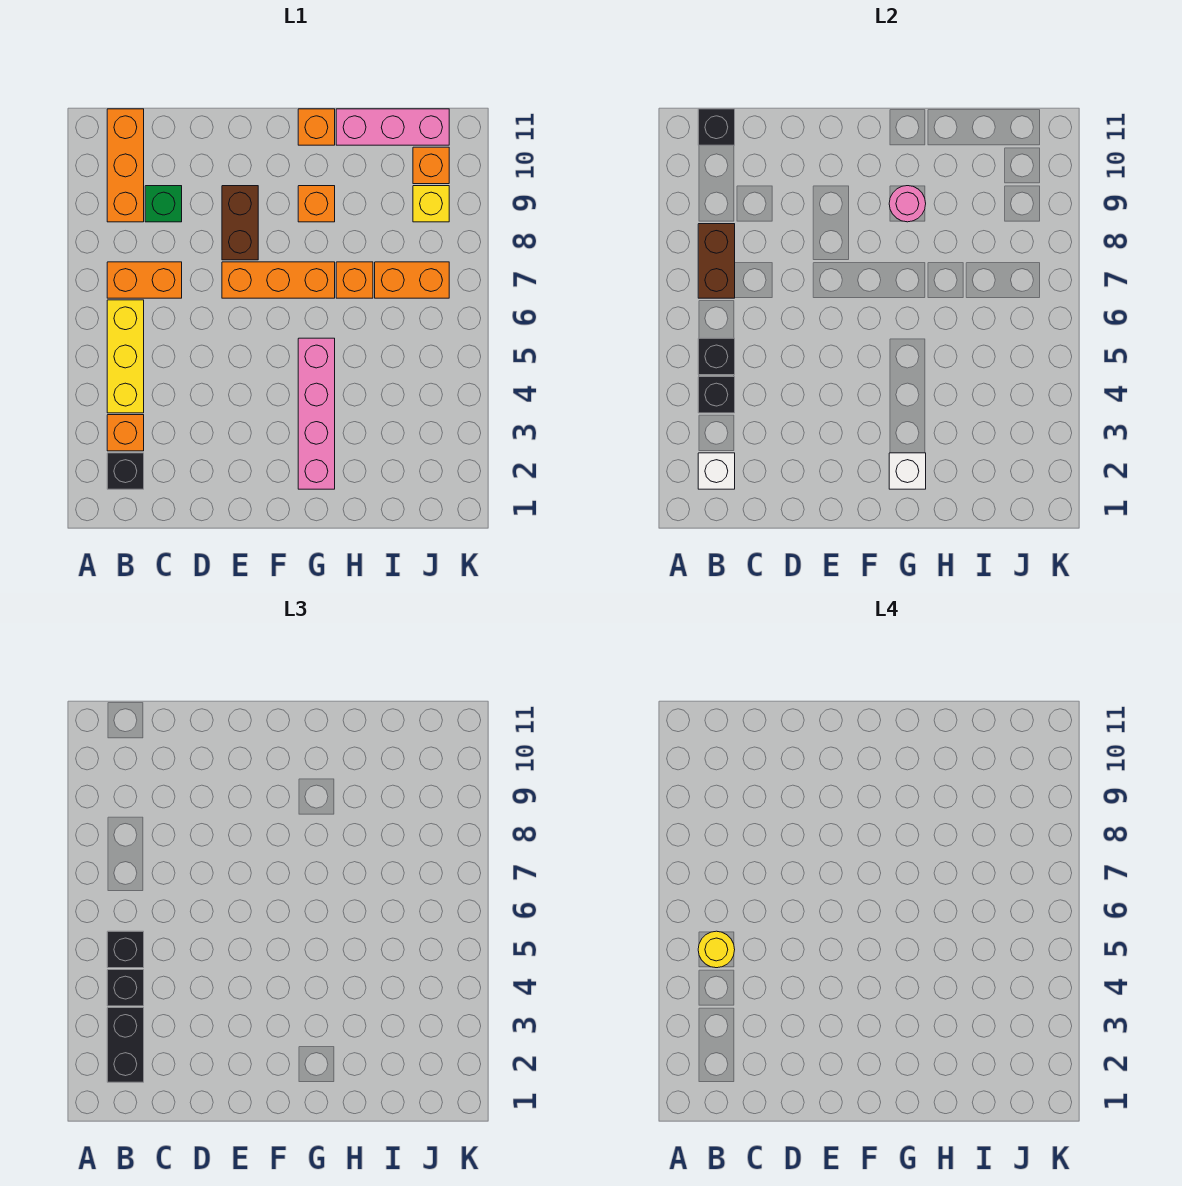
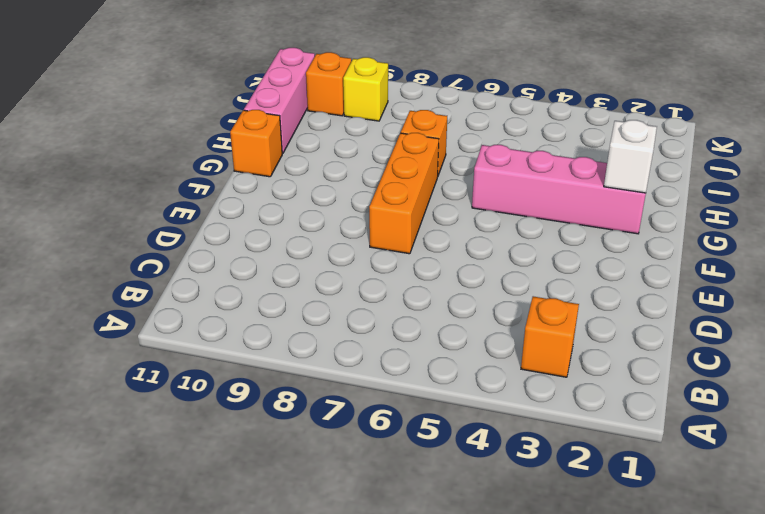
none -> black brick B2 level 1
none -> yellow brick B4:B6 level 1
none -> orange brick B7:C7 level 1

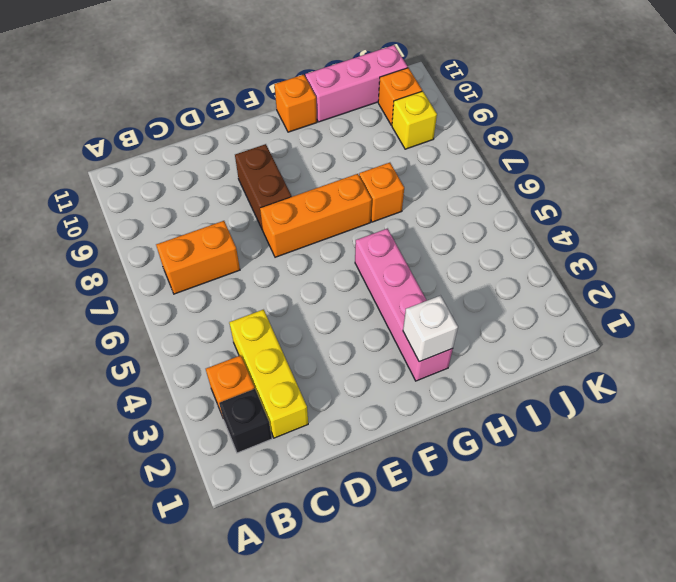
yellow brick C2:C4 level 1 -> yellow brick B4:B6 level 1
none -> orange brick B9:B11 level 1
none -> green brick C9 level 1
none -> orange brick G9 level 1

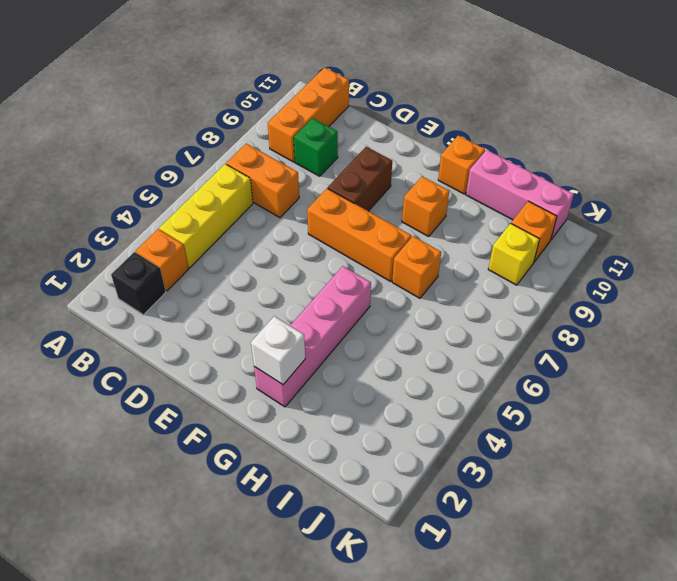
none -> orange brick I7:J7 level 1
none -> white brick B2 level 2
none -> black brick B4 level 2

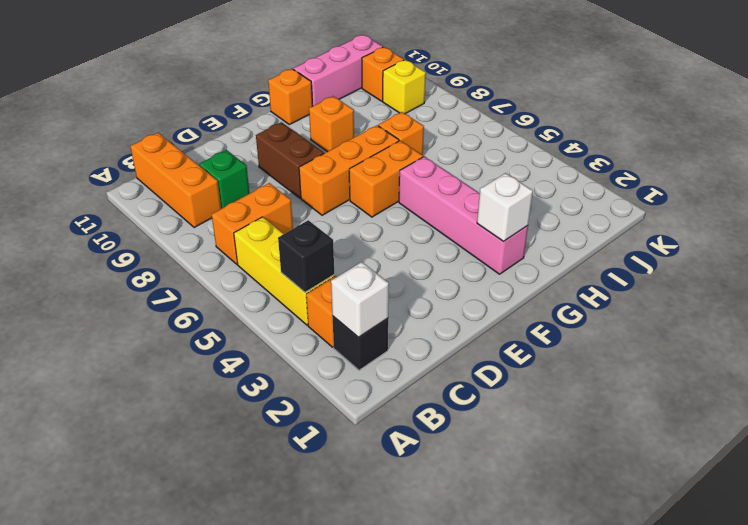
orange brick F6:G6 level 1 -> orange brick I7:J7 level 1
none -> black brick B5 level 2
none -> brown brick B7:B8 level 2
none -> black brick B11 level 2

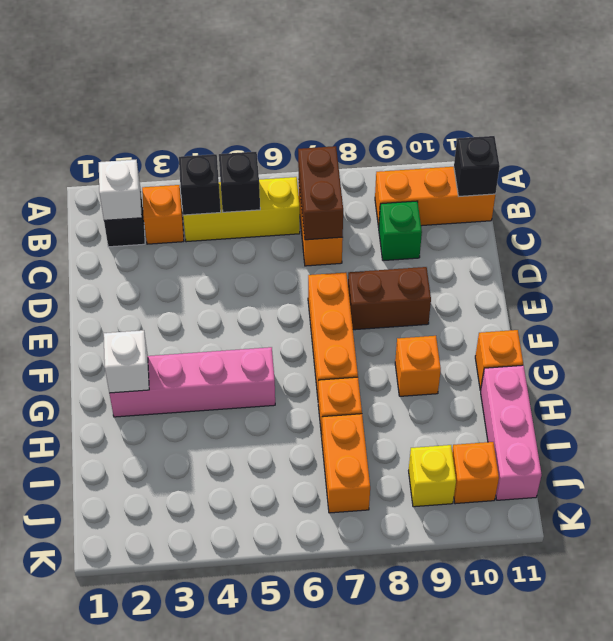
brown brick B7:C7 level 2 -> brown brick B7:B8 level 2
none -> pink round brick G9 level 2
none -> black brick B2:B3 level 3
none -> black brick B4 level 3

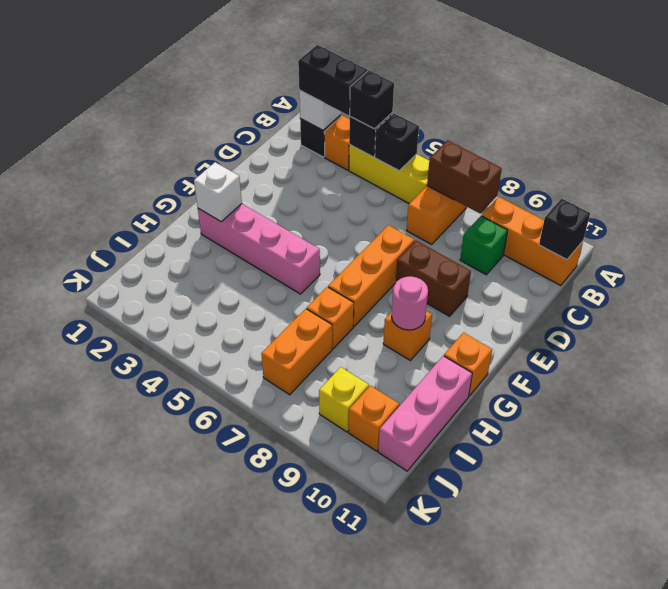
none -> black brick B5 level 3
none -> yellow round brick B5 level 4

